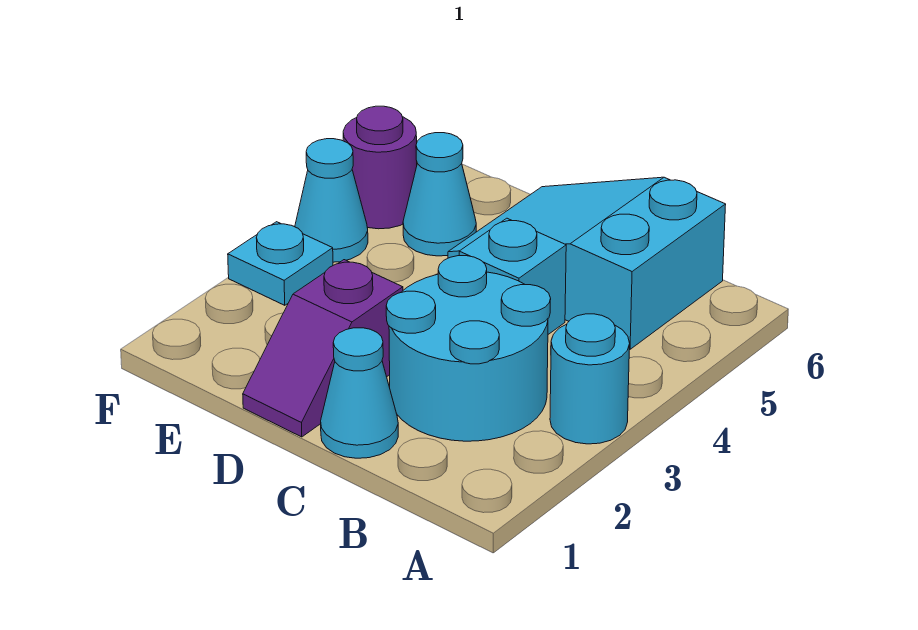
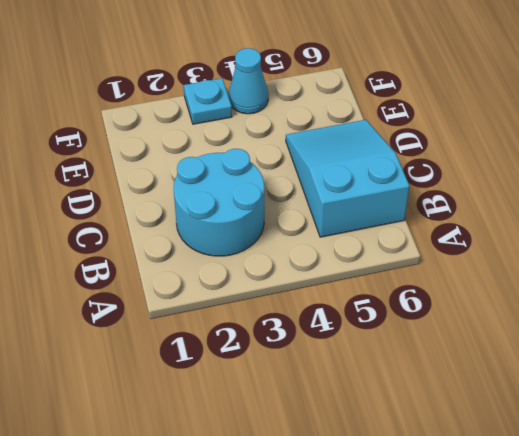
none -> cyan round brick A3 level 1
none -> cyan cone C1 level 1

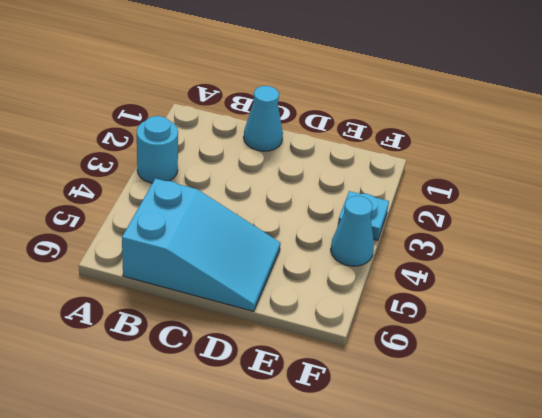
none -> cyan round brick B2:C3 level 1
none -> cyan brick C4 level 1

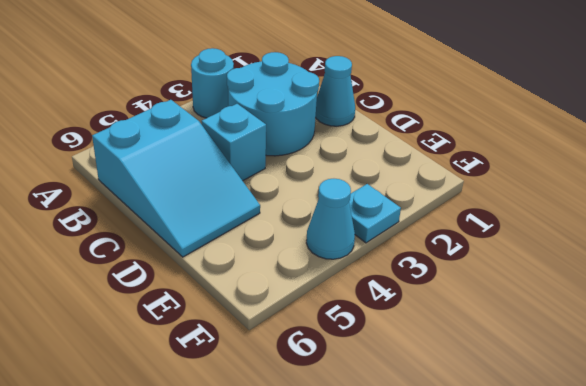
none -> purple slope D1:D2 level 1 top 2
none -> cyan cone E5 level 1

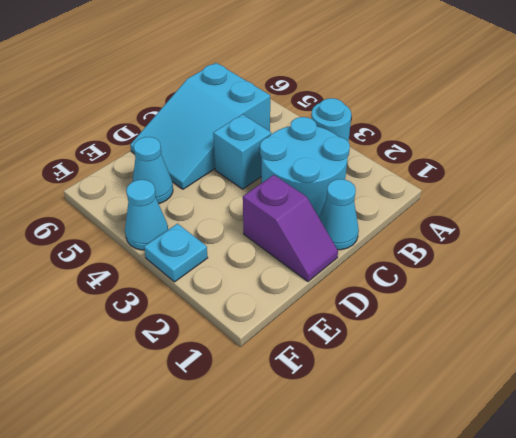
none -> purple round brick F5 level 1

